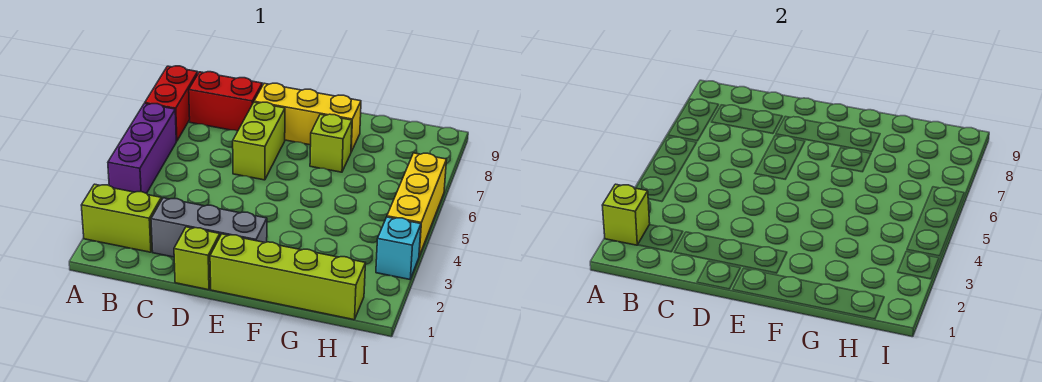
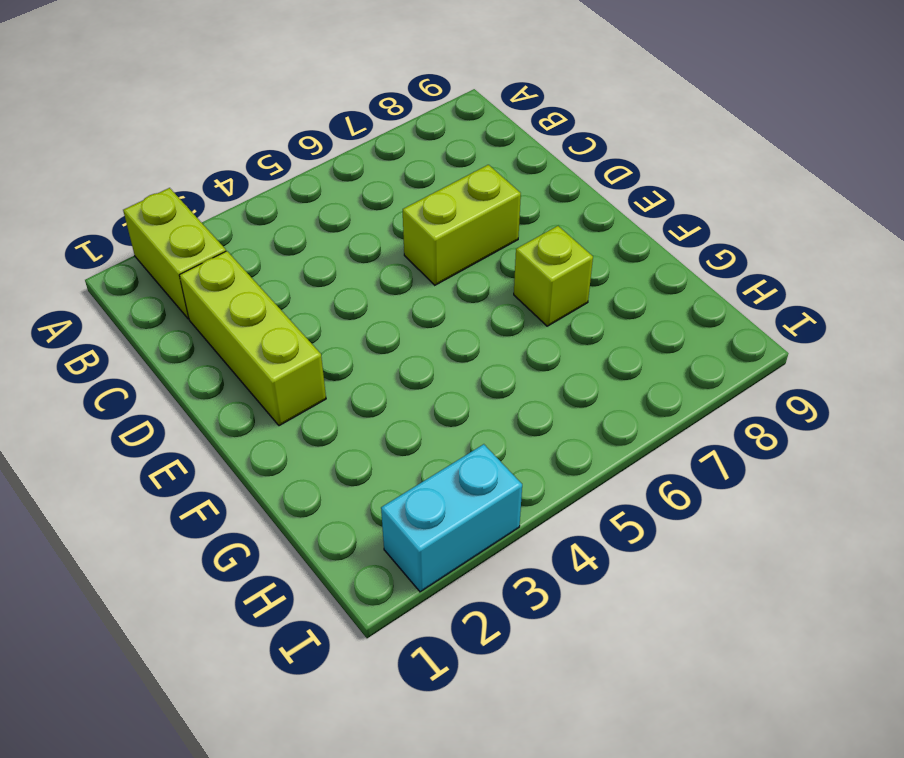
lime brick C2:E2 level 1 -> grey brick C2:E2 level 1
cyan brick I2:I3 level 1 -> cyan brick I3 level 1
none -> purple brick A4:A6 level 1
none -> red brick A7:A8 level 1
none -> red brick B8:C8 level 1

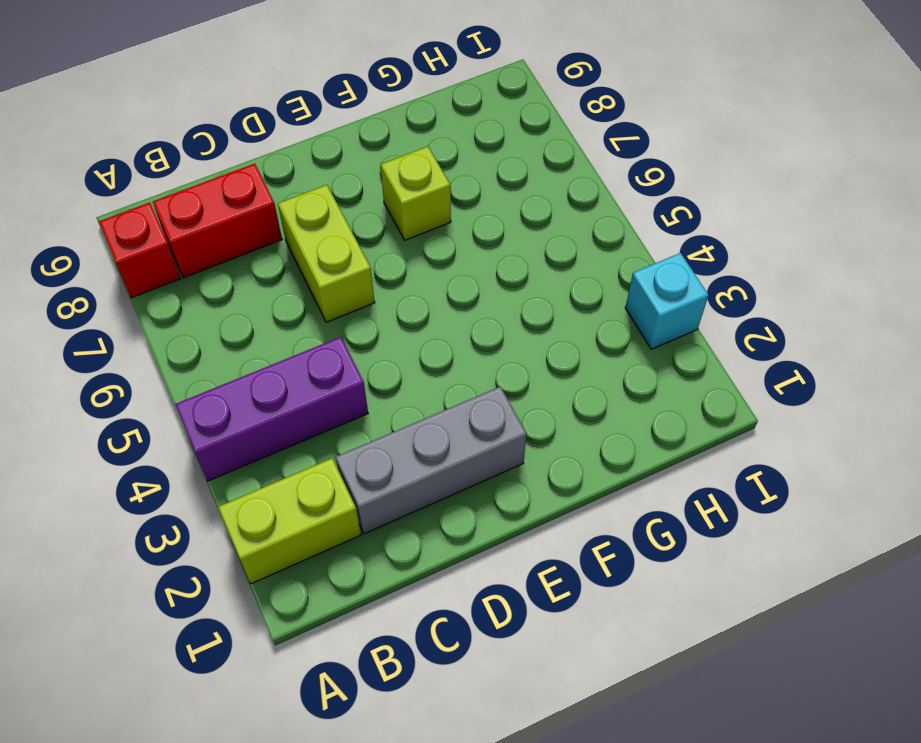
purple brick A4:C4 level 1 -> purple brick A4:A6 level 1
red brick A8 level 1 -> red brick A7:A8 level 1
none -> lime brick D1 level 1
none -> yellow brick D8:F8 level 1
none -> lime brick E1:H1 level 1

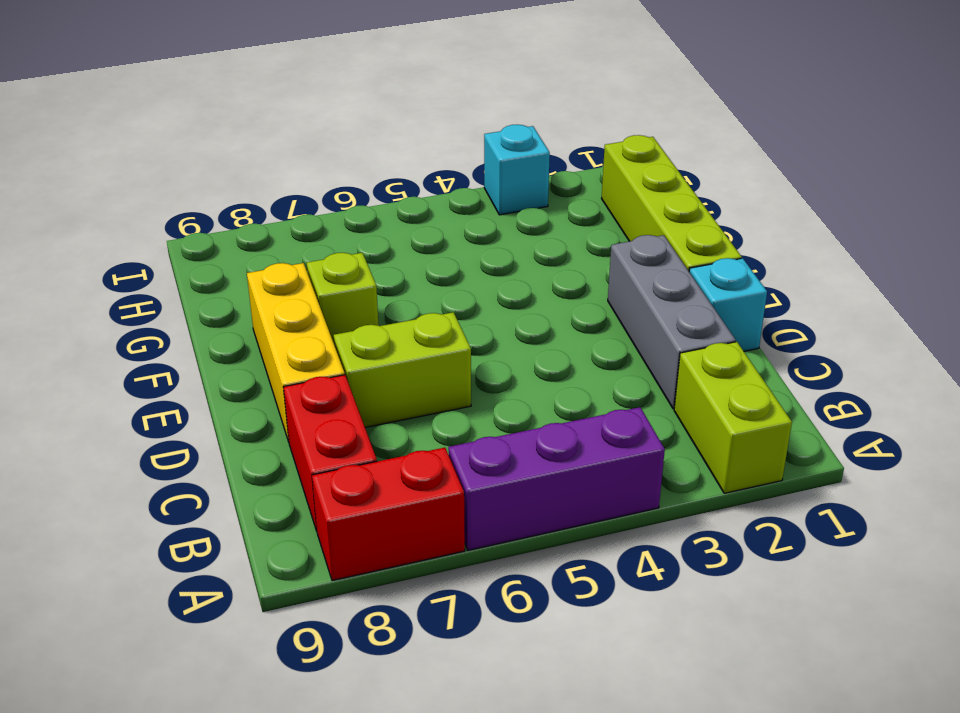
cyan brick D1 level 1 -> lime brick D1 level 1
none -> yellow brick I4:I6 level 1
none -> lime brick A2 level 2

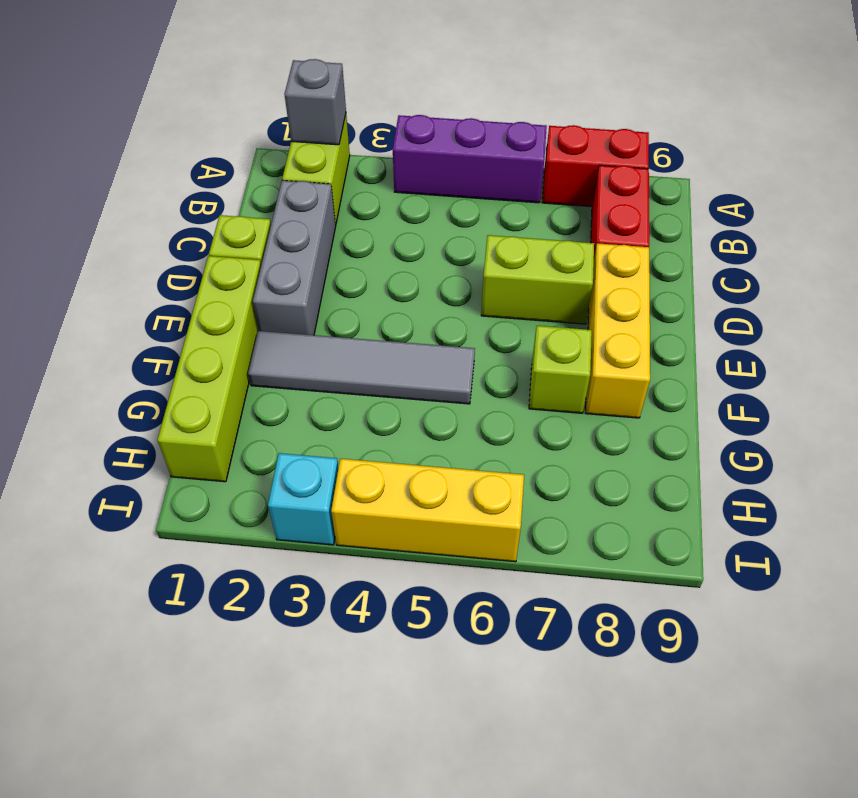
grey brick A2 level 2 -> lime brick A2 level 2
grey tile F2:F5 level 1 -> none

